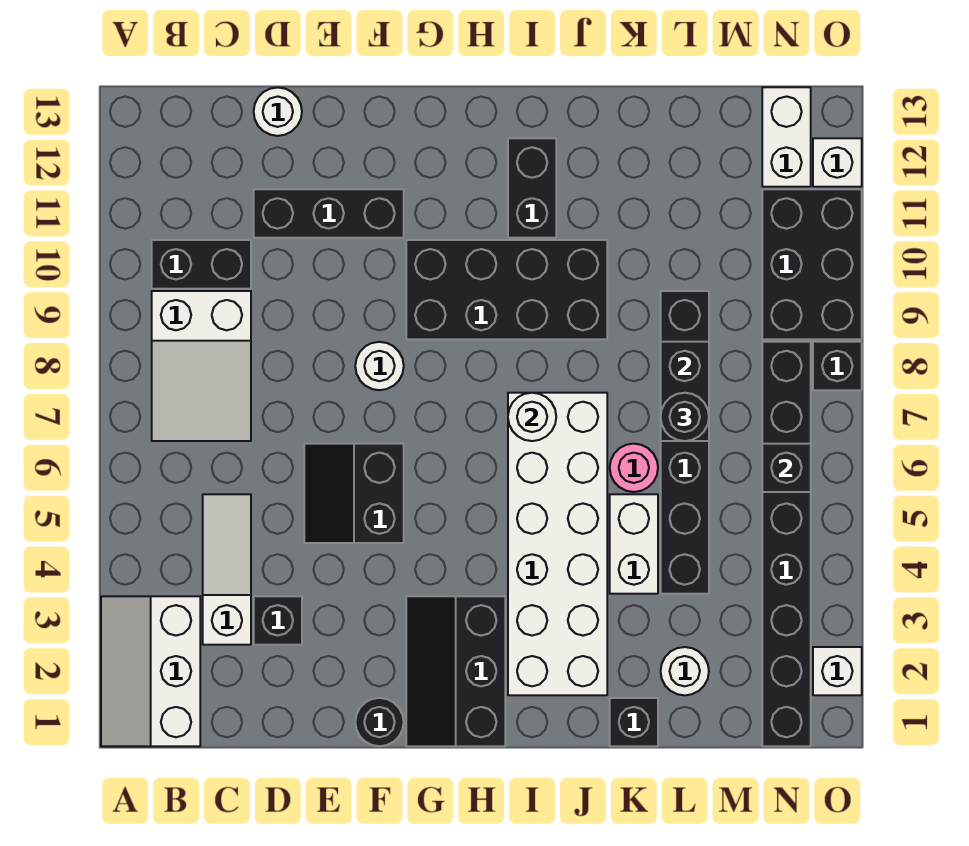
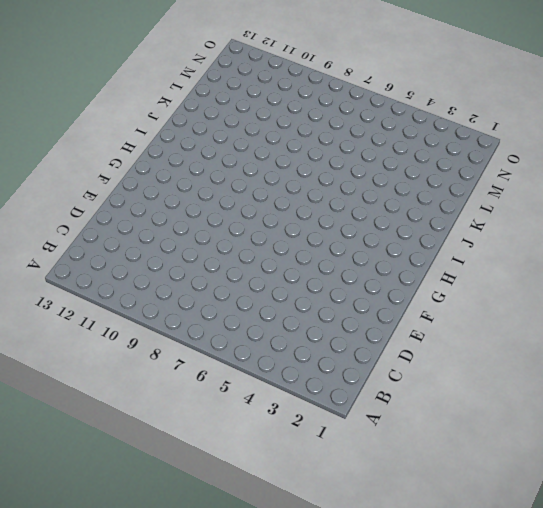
none -> white slope A1:B3 level 1 top B
none -> white slope B7:C9 level 1 top 9
none -> black brick B10:C10 level 1

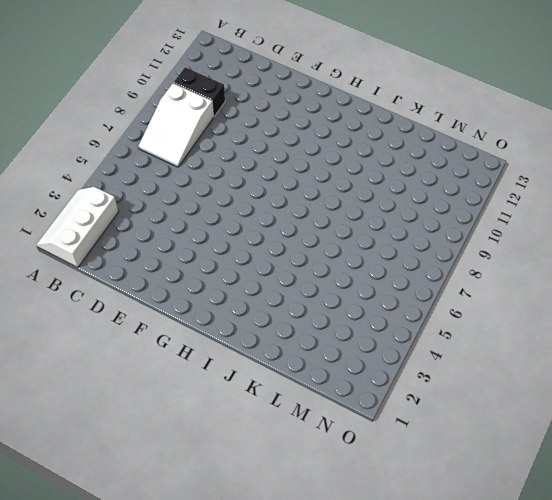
none -> white slope C3:C5 level 1 top 3
none -> black brick D3 level 1
none -> black brick D11:F11 level 1

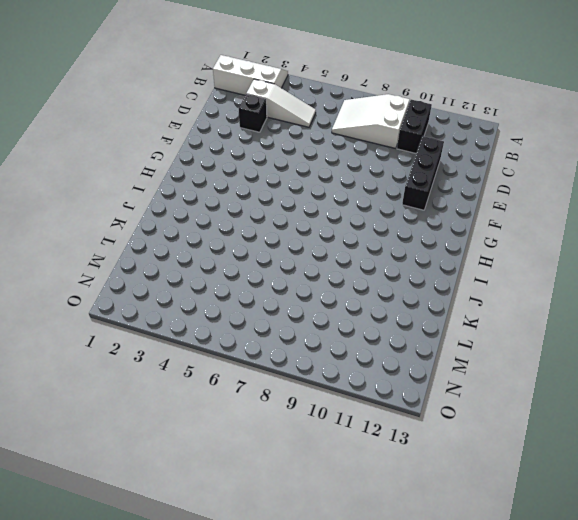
none -> white round brick D13 level 1
none -> black slope E5:F6 level 1 top F
none -> black round brick F1 level 1

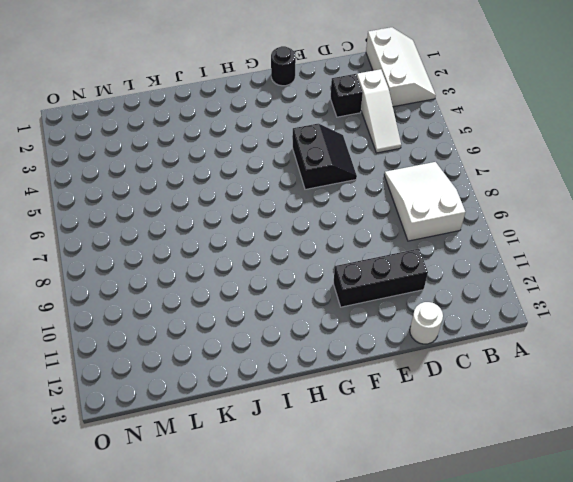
none -> black brick B10:C10 level 1
none -> white round brick F8 level 1
none -> black slope G1:H3 level 1 top H

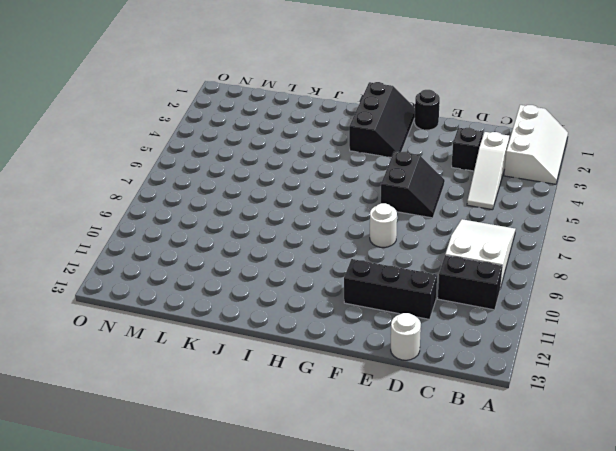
none -> black brick G9:J10 level 1
none -> white brick I2:J7 level 1
none -> black brick I11:I12 level 1

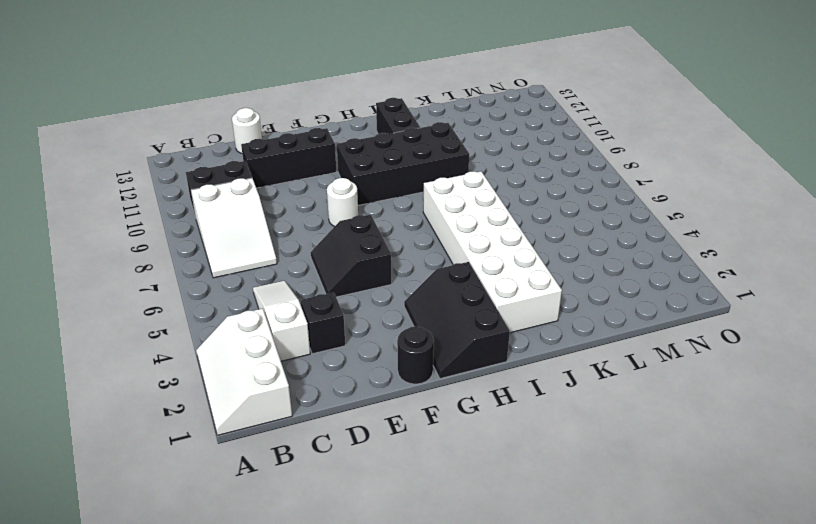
none -> black brick K1 level 1
none -> white brick K4:K5 level 1
none -> pink round brick K6 level 1

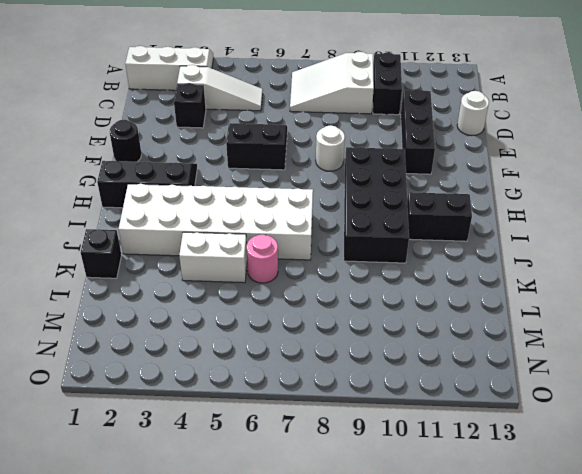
none -> white round brick L2 level 1
none -> black brick L4:L9 level 1
none -> black brick N1:N8 level 1

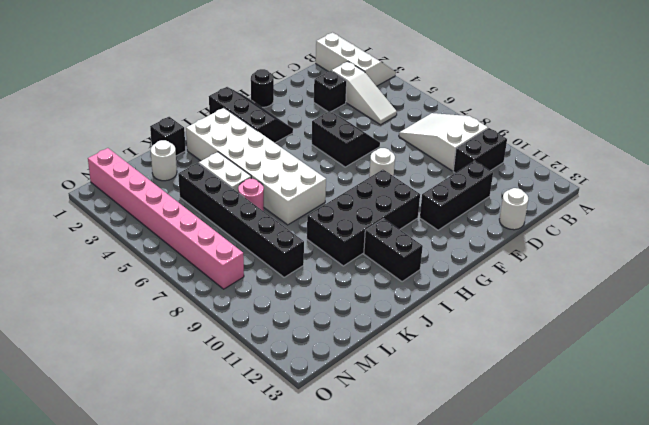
pink brick N1:N8 level 1 -> black brick N1:N8 level 1
none -> black brick N9:O11 level 1
none -> white brick N12:N13 level 1
none -> white brick O2 level 1

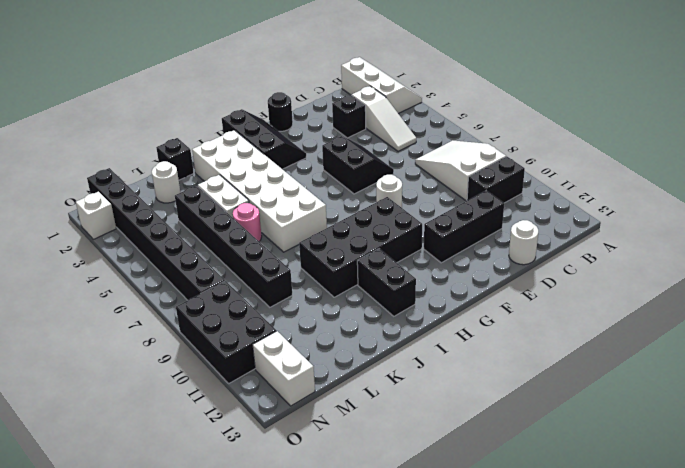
none -> black brick O8 level 1
none -> white brick O12 level 1
none -> white round brick I7 level 2

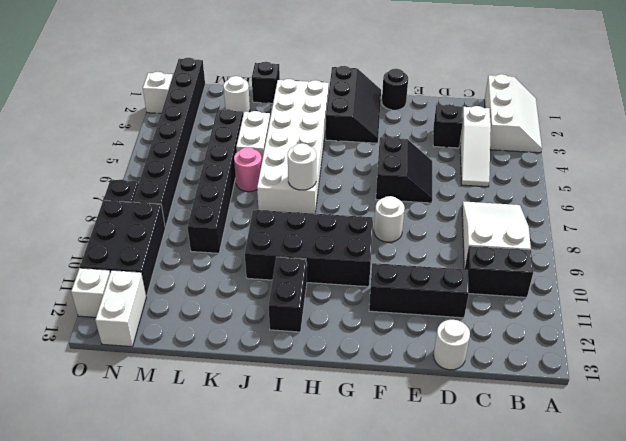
none -> black brick L7:L8 level 2
none -> black brick N6 level 2
none -> black round brick L7 level 3

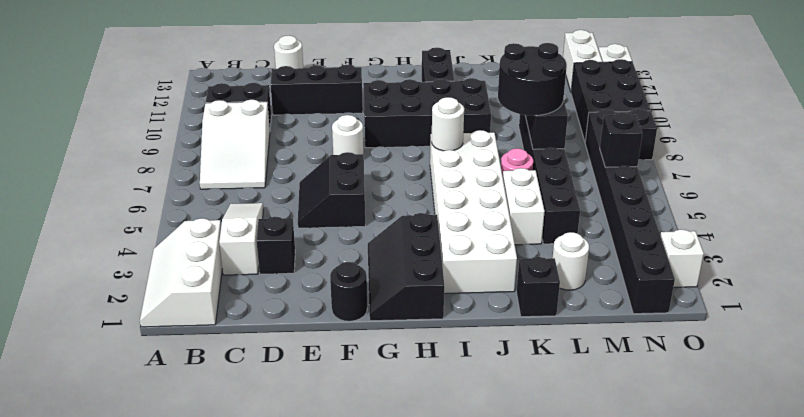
black round brick K7:L8 level 3 -> black round brick L7 level 3

